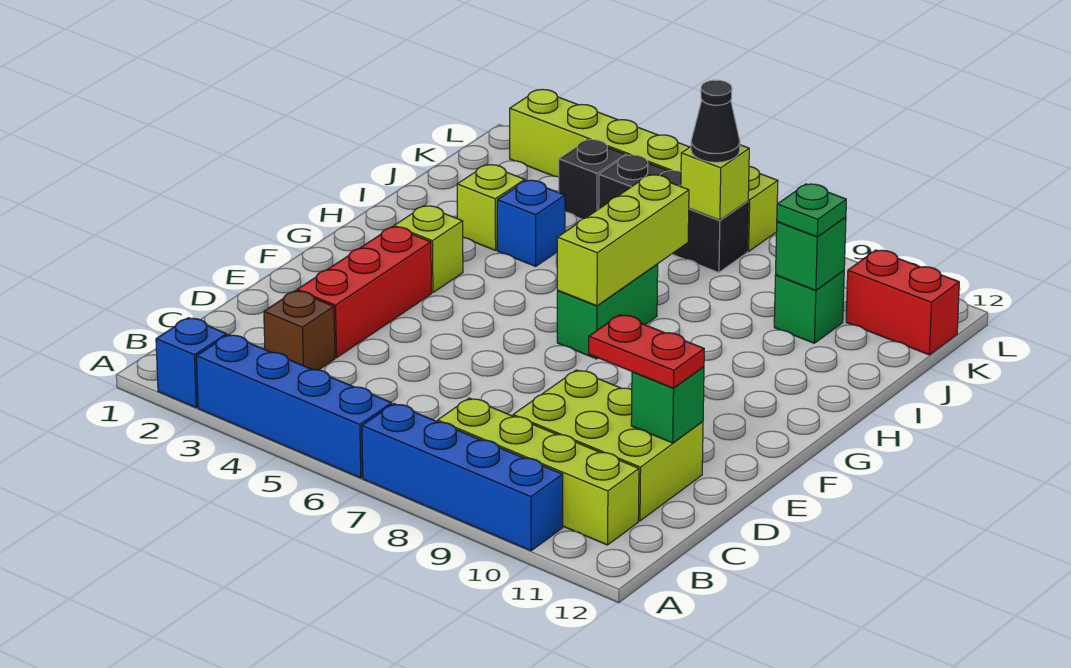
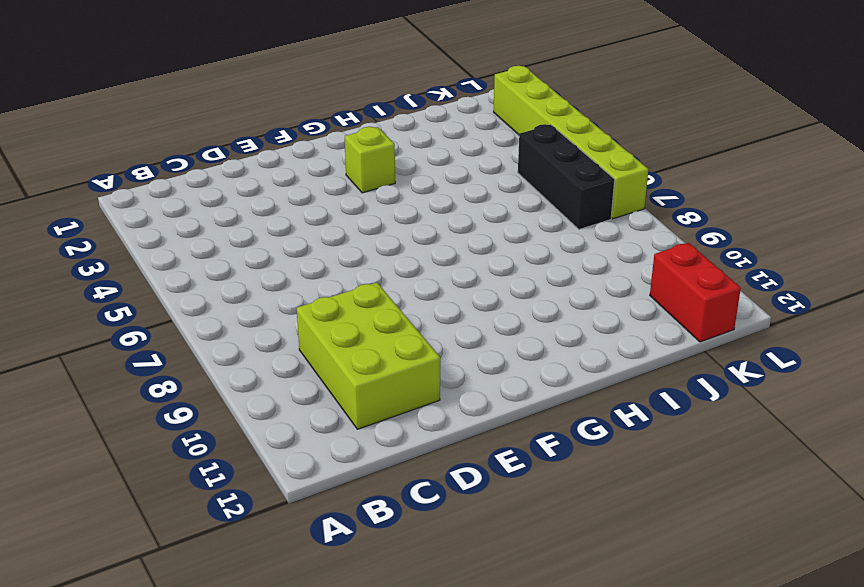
none -> blue brick A2 level 1
none -> blue brick A3:A6 level 1
none -> blue brick A7:A10 level 1

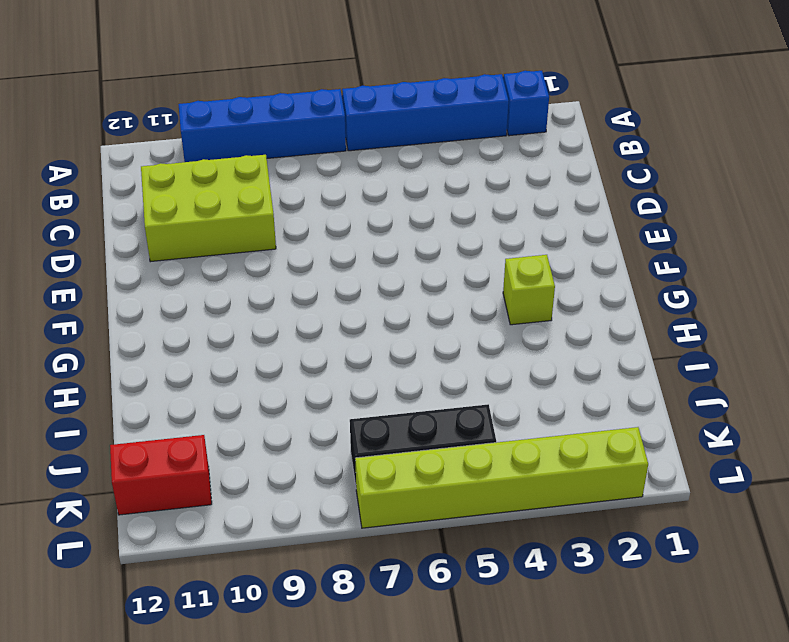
none -> lime brick B8:B11 level 1
none -> brown brick C3 level 1
none -> red brick D3:F3 level 1

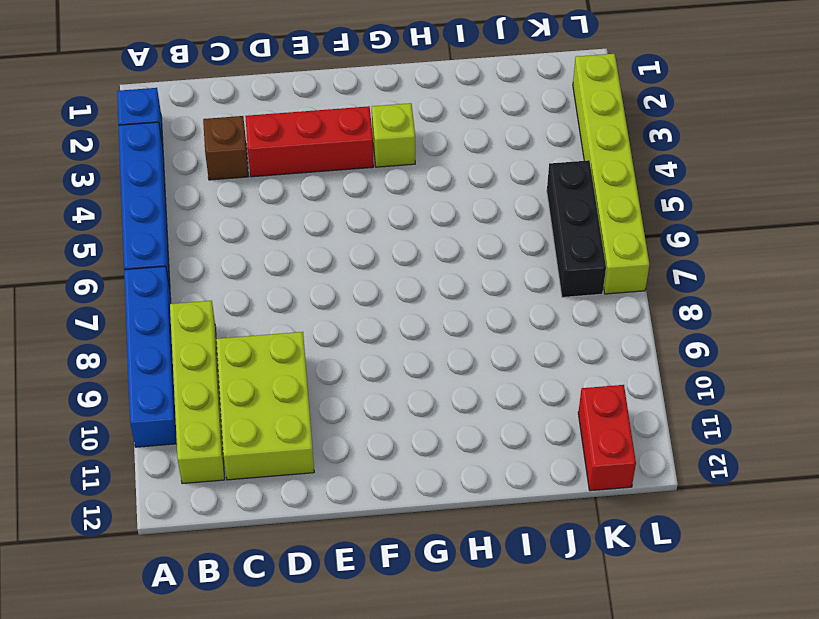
none -> green brick G7:H7 level 1
none -> lime brick I3 level 1
none -> blue brick I4 level 1

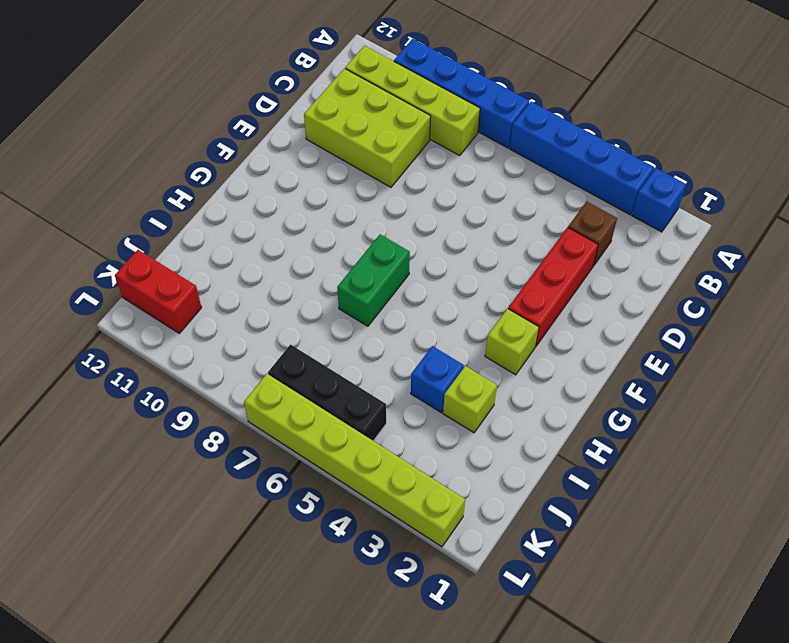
none -> green brick J10 level 1
none -> black brick K4 level 1
none -> green brick D11 level 2

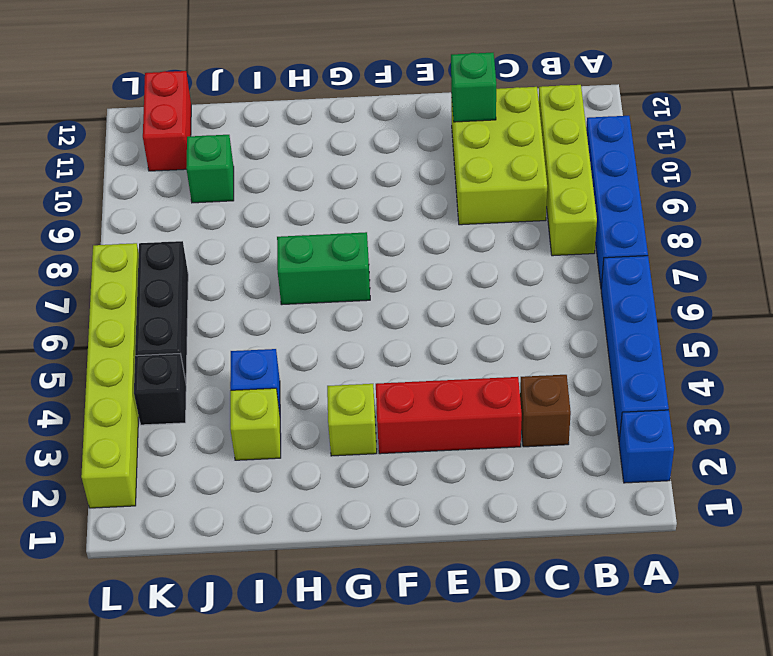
none -> lime brick G7:I7 level 2
none -> green brick J10 level 2
none -> lime brick K7 level 2

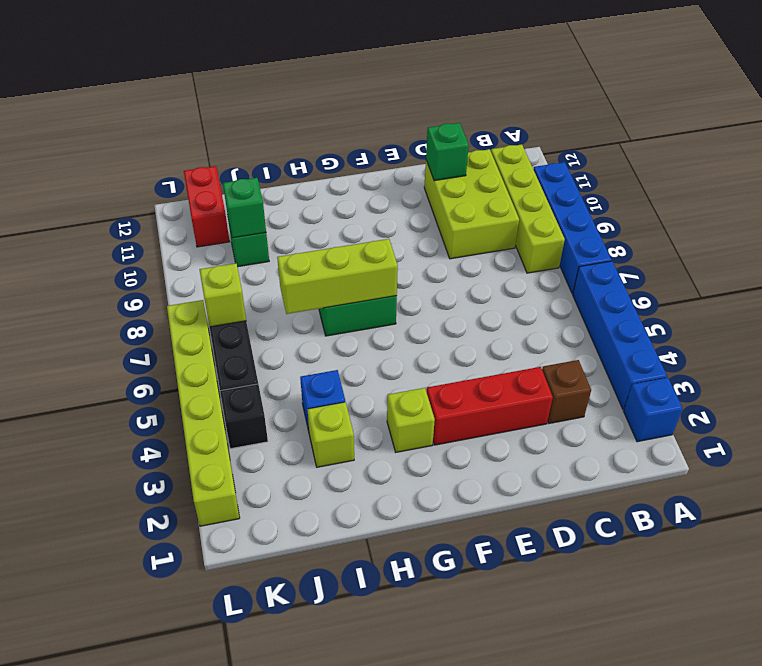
none -> red plate D10:D11 level 3
none -> green plate J10 level 3
none -> black cone K7 level 3

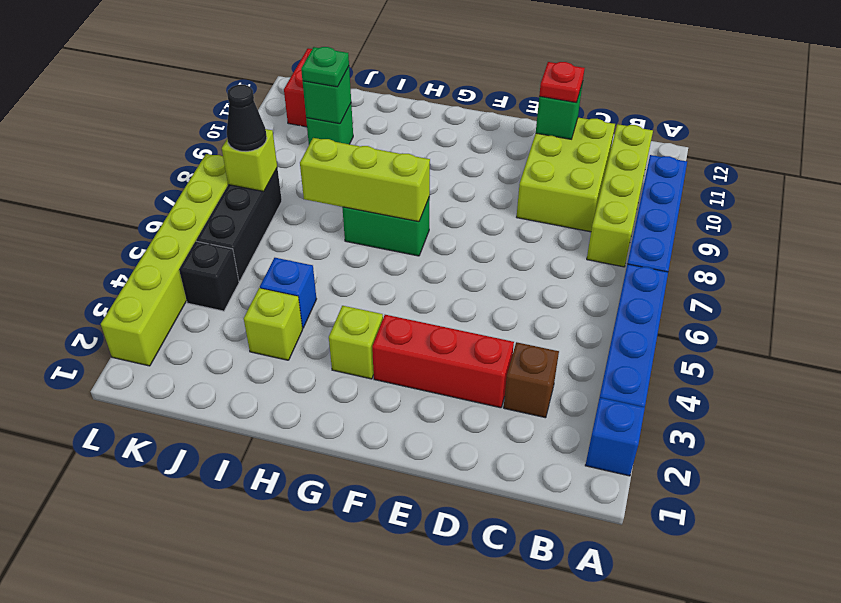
red plate D11 level 3 -> red plate D10:D11 level 3

